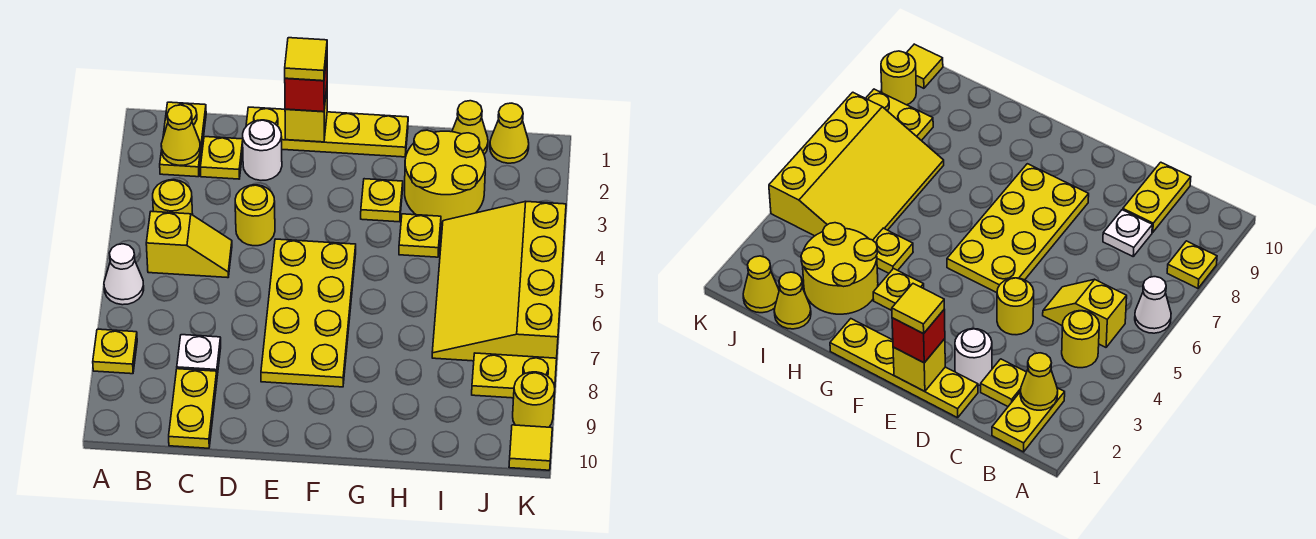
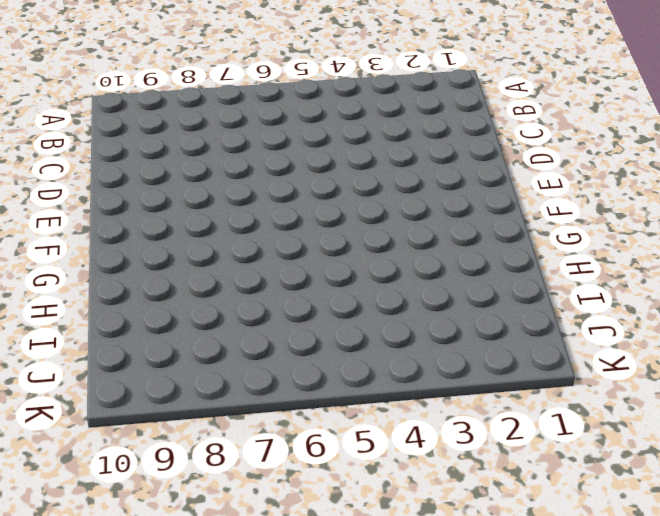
none -> white cone A6 level 1
none -> yellow plate A8 level 1
none -> yellow plate B1:B2 level 1

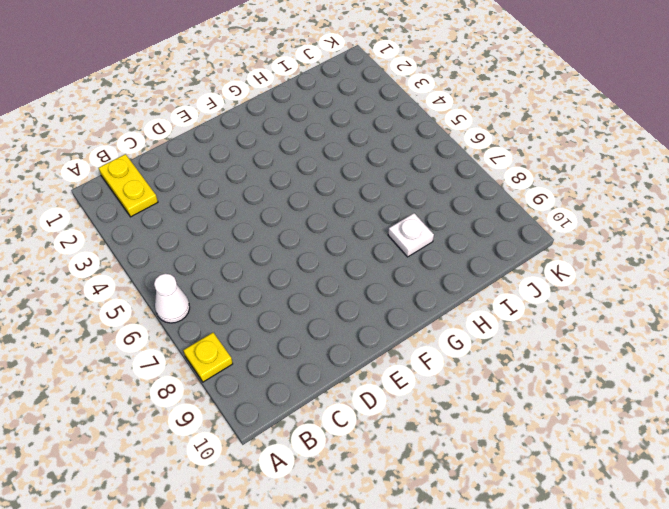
white plate H8 level 1 -> white plate C8 level 1
none -> yellow round brick B4 level 1
none -> yellow slope B5:C5 level 1 top B
none -> yellow plate C2 level 1

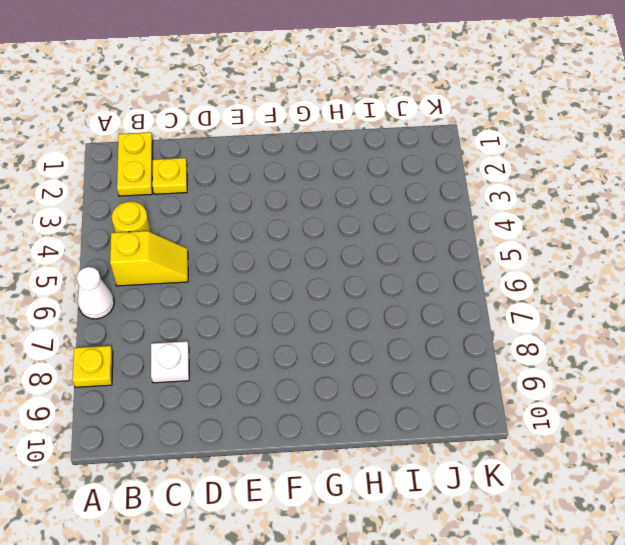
none -> yellow plate C9:C10 level 1
none -> yellow plate D1:G1 level 1
none -> white round brick D2 level 1

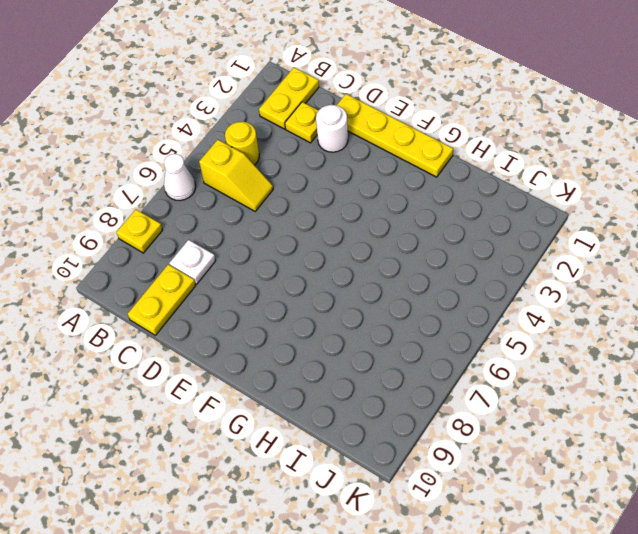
none -> yellow round brick D4 level 1
none -> yellow plate E5:F8 level 1
none -> yellow plate G3 level 1

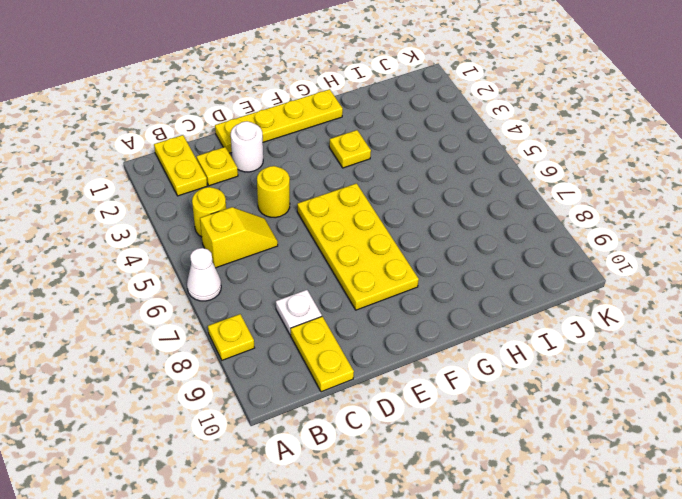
none -> yellow round brick H2:I3 level 1
none -> yellow plate H4 level 1
none -> yellow cone I1 level 1

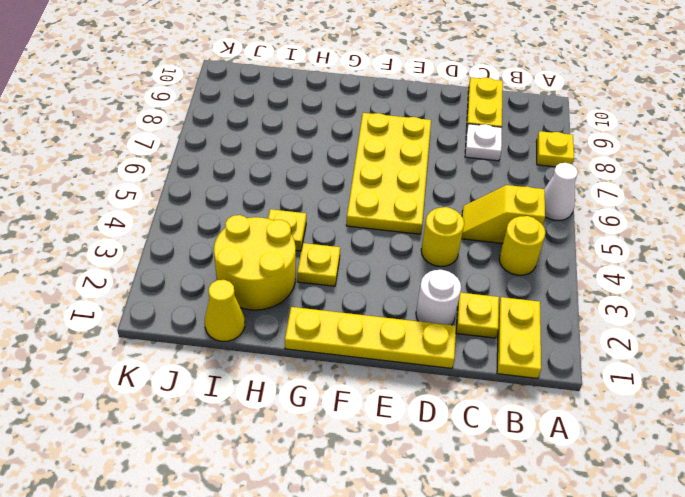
none -> yellow slope I4:K7 level 1 top K
none -> yellow cone J1 level 1
none -> yellow plate J8:K8 level 1

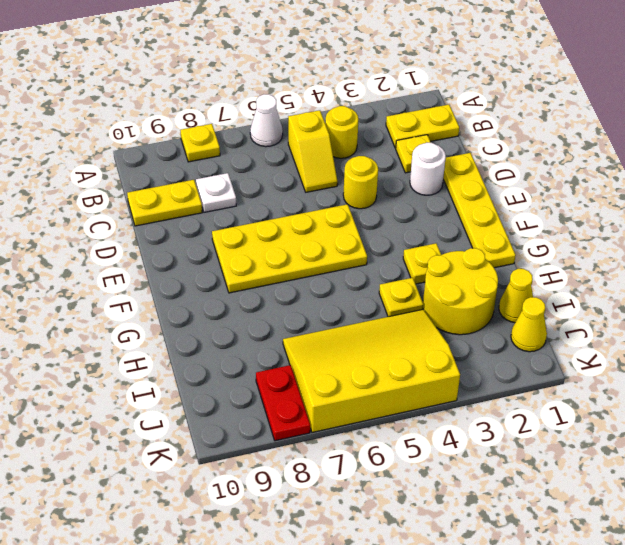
red plate J8:K8 level 1 -> yellow plate J8:K8 level 1
none -> yellow round brick K9 level 1
none -> yellow tile K10 level 1
none -> yellow cone B2 level 2

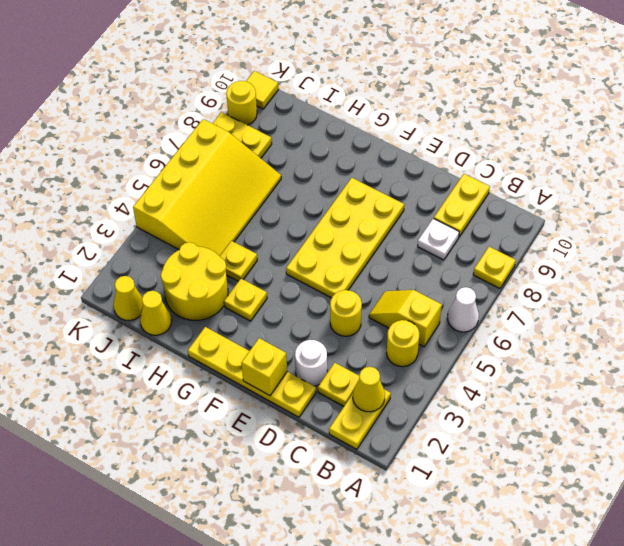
none -> red brick E1 level 3
none -> yellow tile E1 level 4

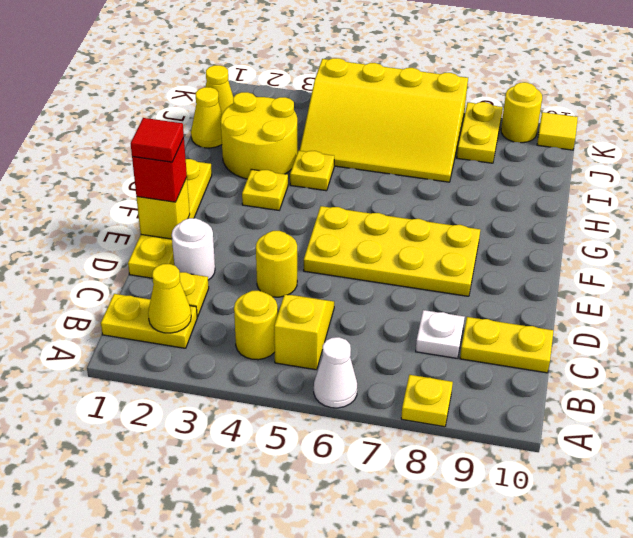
red tile E1 level 4 -> yellow tile E1 level 4

